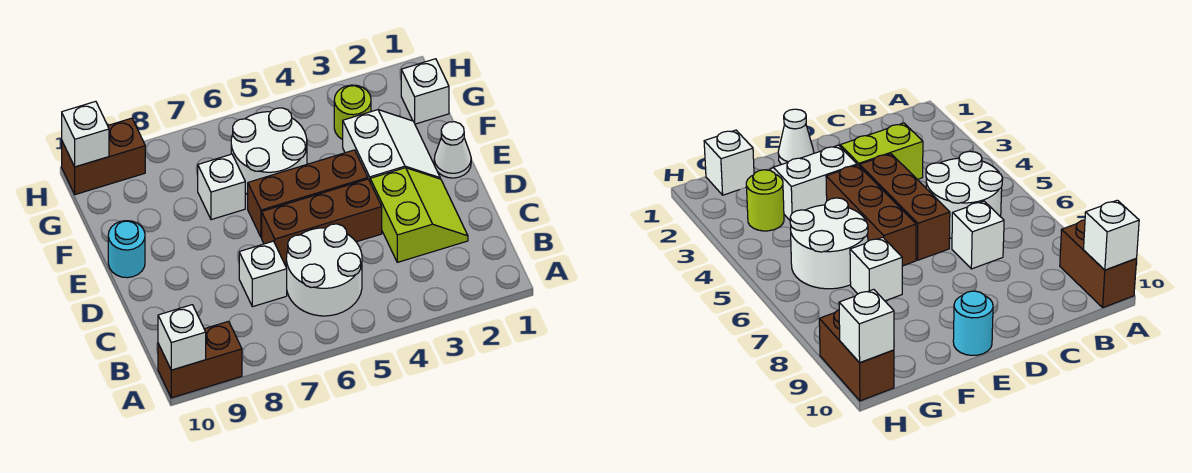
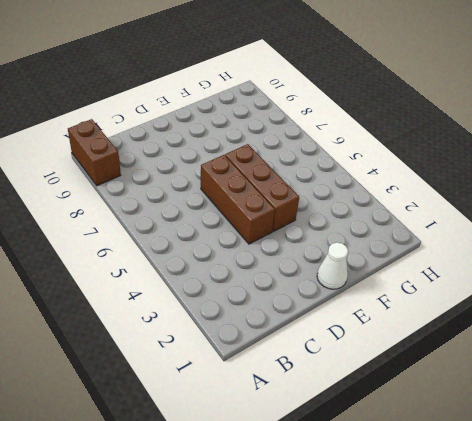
none -> white round brick B5:C6 level 1
none -> lime slope C2:D3 level 1 top 3
none -> white brick C7 level 1

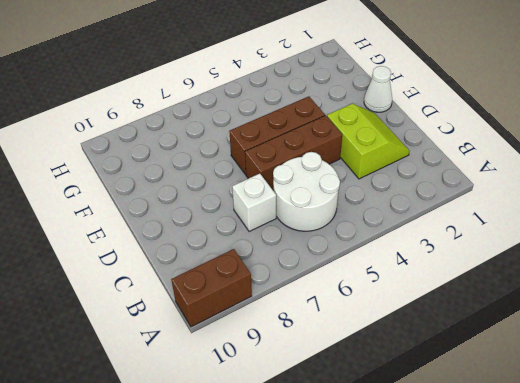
none -> white slope E2:F3 level 1 top 3
none -> cyan round brick E10 level 1
none -> white round brick F5:G6 level 1

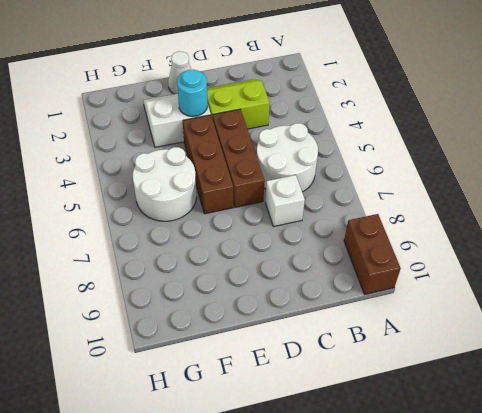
cyan round brick E3 level 2 -> cyan round brick E10 level 1
none -> white brick F7 level 1
none -> white brick G1 level 1
none -> lime round brick G3 level 1

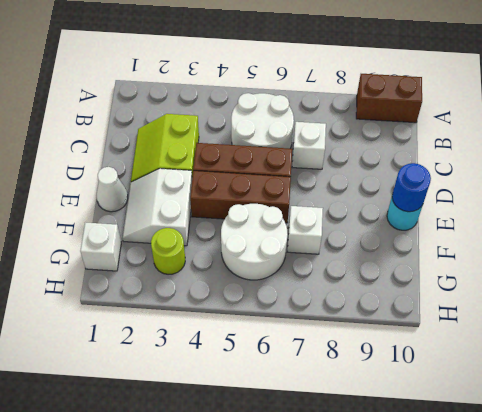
blue round brick E10 level 2 -> none
none -> brown brick H9:H10 level 1
none -> white brick A10 level 2
none -> white brick H10 level 2

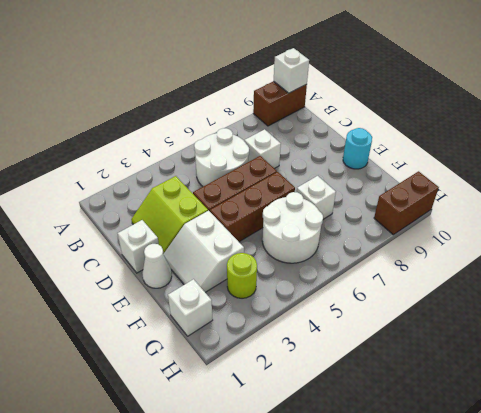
white brick D1 level 1 -> white brick H10 level 2

